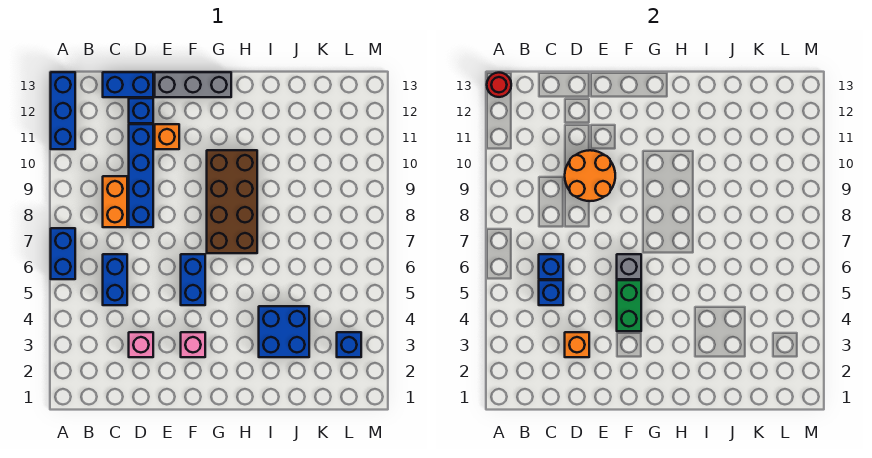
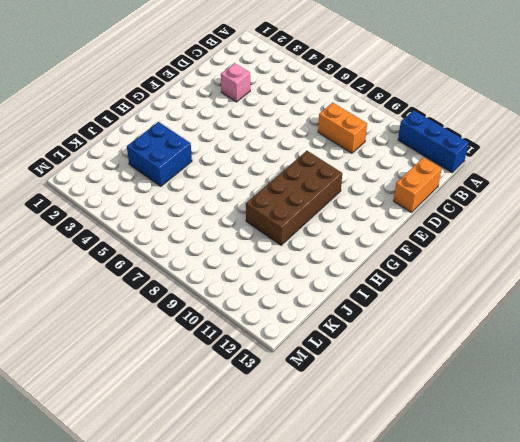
orange brick C13:D13 level 1 -> blue brick C13:D13 level 1
brown brick F9:I10 level 1 -> brown brick G7:H10 level 1
none -> blue brick A6:A7 level 1
none -> blue brick C5:C6 level 1
none -> blue brick D8:D11 level 1

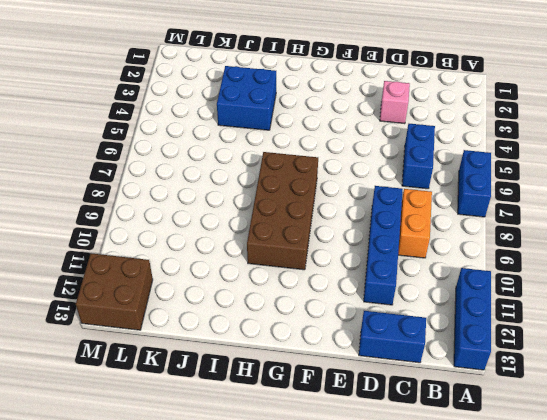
brown brick L12:M13 level 1 -> none
none -> blue brick D12 level 1
none -> orange brick E11 level 1
none -> grey brick E13:G13 level 1

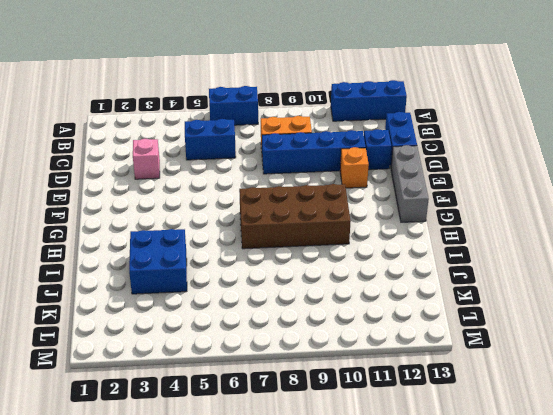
none -> pink brick F3 level 1
none -> blue brick F5:F6 level 1
none -> blue brick L3 level 1

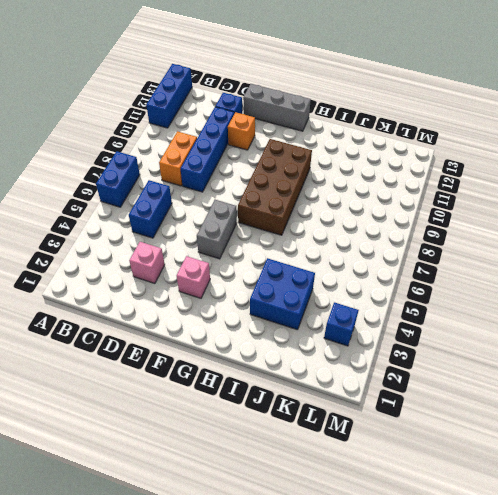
grey brick F5:F6 level 1 -> blue brick F5:F6 level 1
none -> blue brick C13:D13 level 1
none -> red round brick A13 level 2
none -> blue brick C5 level 2

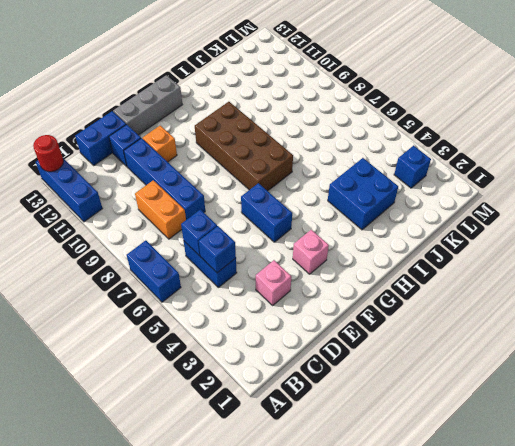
none -> orange brick D3 level 2
none -> orange round brick D9:E10 level 2
none -> green brick F4:F5 level 2

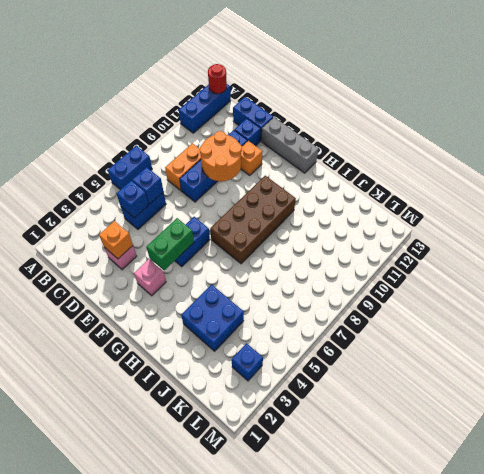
none -> grey brick F6 level 2

